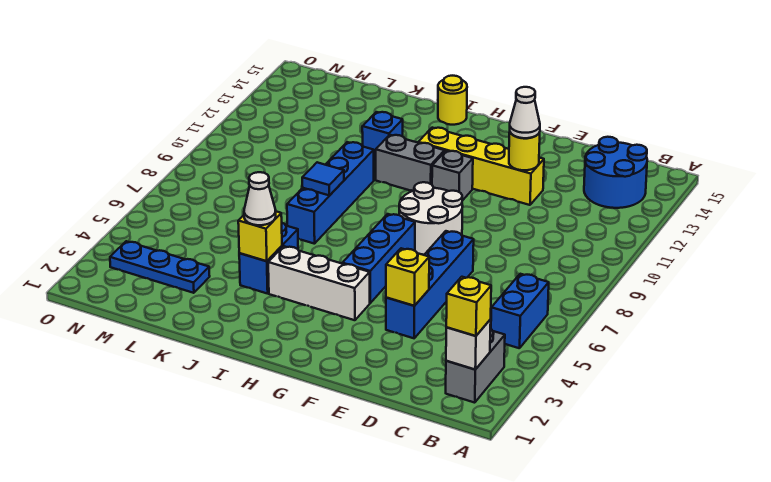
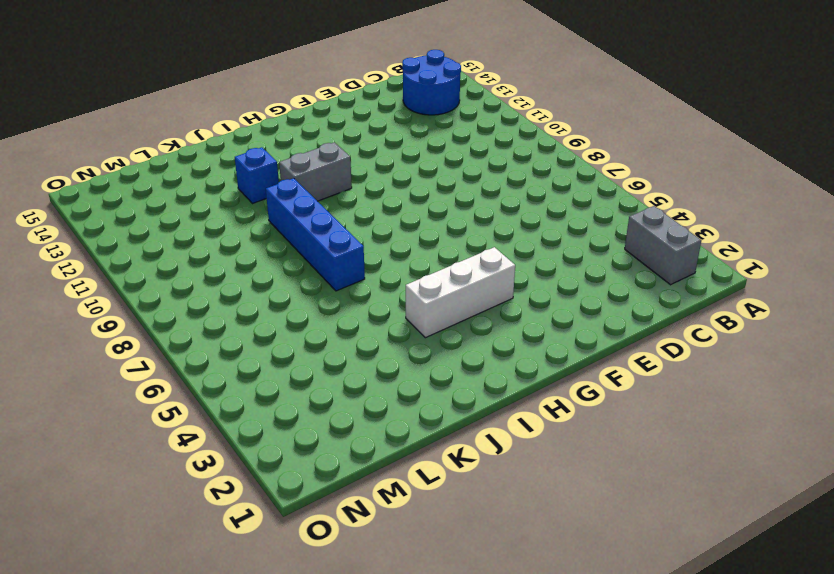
none -> blue brick B5:B6 level 1
none -> blue brick E4:E7 level 1
none -> yellow brick E12:H12 level 1

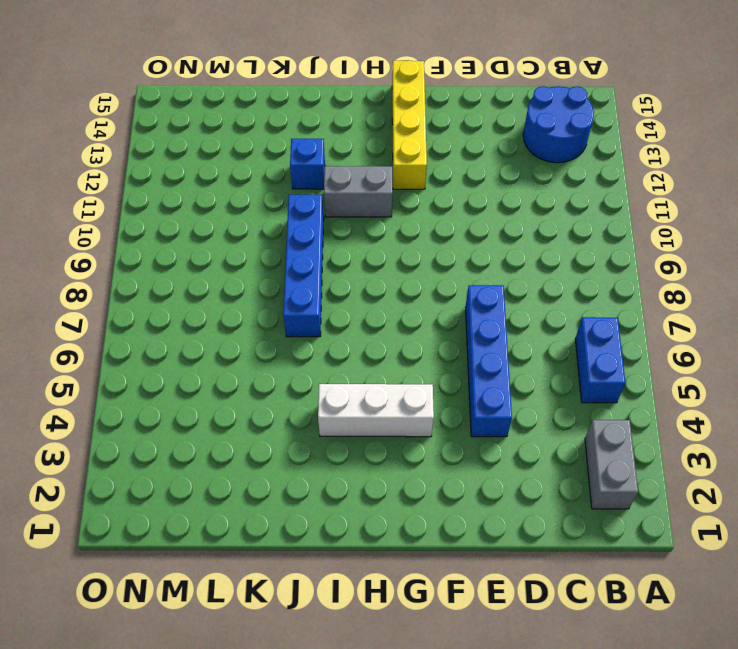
yellow brick G12:G15 level 1 -> yellow brick E12:H12 level 1
none -> white round brick F8:G9 level 1
none -> blue brick G5:G7 level 1
none -> grey brick G11 level 1

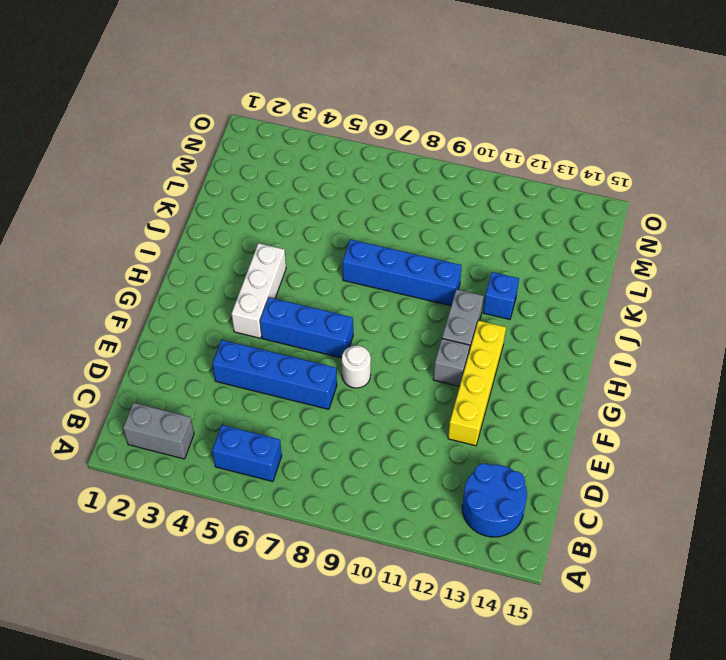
white round brick F8 level 1 -> white round brick F8:G9 level 1
none -> yellow round brick I15 level 1
none -> blue brick J4:J5 level 1
none -> blue plate L3:N3 level 1

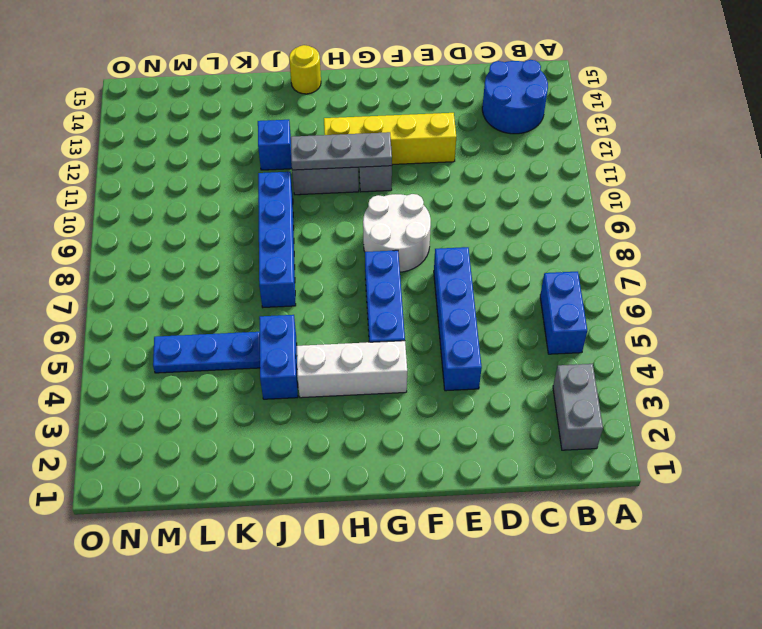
grey plate G11:I11 level 2 -> none
blue plate K5:M5 level 1 -> blue plate L3:N3 level 1
none -> white brick B2 level 2
none -> yellow brick E4 level 2
none -> yellow round brick E12 level 2

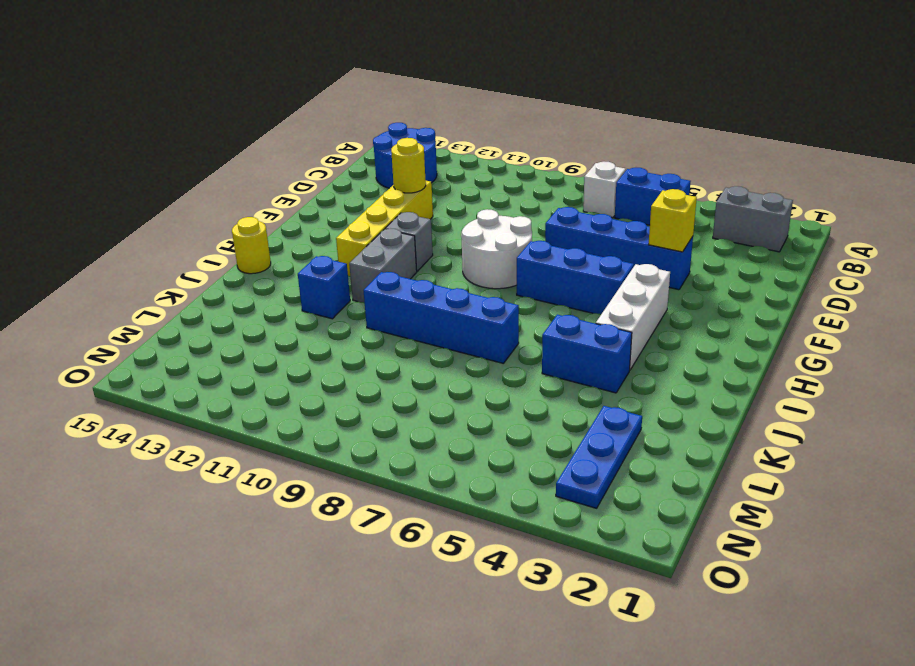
white brick B7 level 1 -> white brick B2 level 2
none -> yellow brick J4 level 2
none -> blue tile J8 level 2
none -> yellow brick B2 level 3

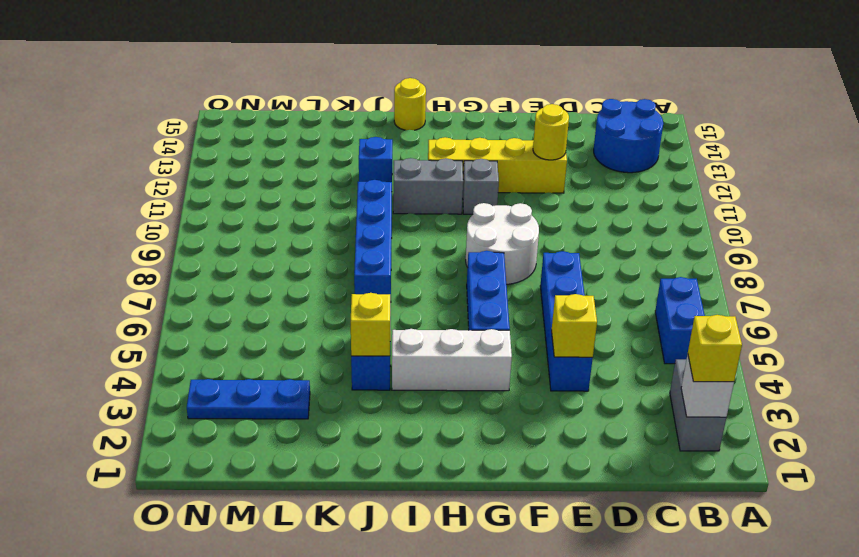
none -> blue tile J8 level 2
none -> white cone E12 level 3
none -> white cone J4 level 3

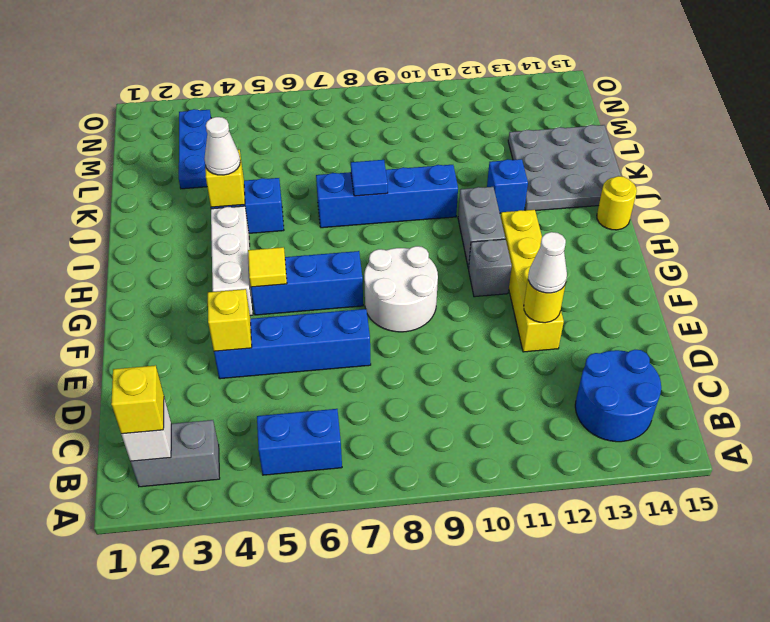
yellow tile G5 level 2 -> none
grey plate J13:L15 level 1 -> none

